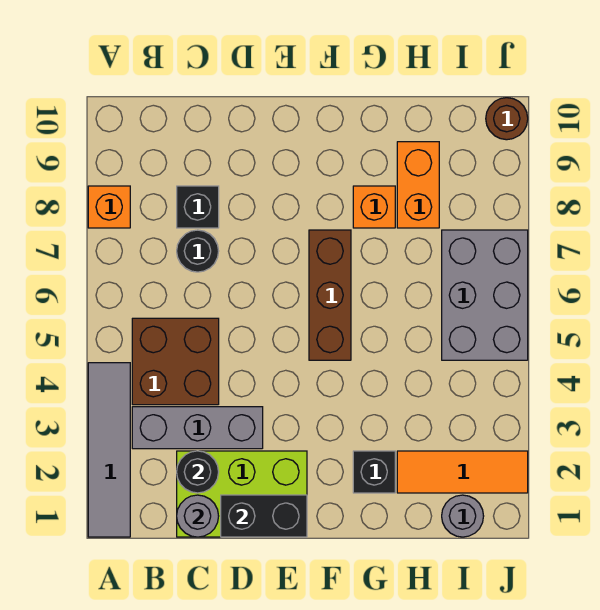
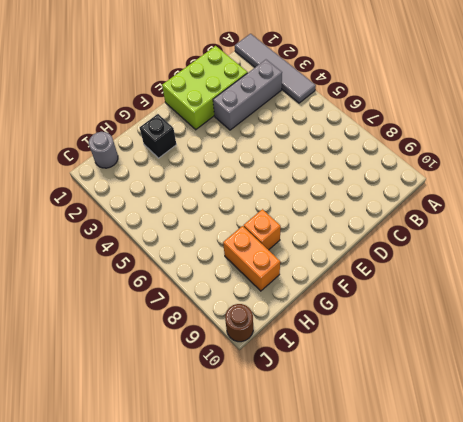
none -> orange brick A8 level 1
none -> brown brick B4:C5 level 1
none -> black round brick C7 level 1

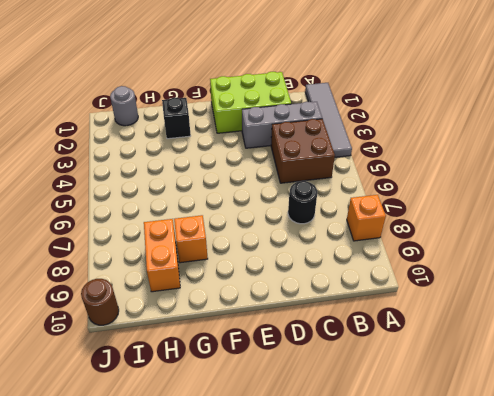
none -> black brick C8 level 1
none -> brown brick F5:F7 level 1
none -> orange tile H2:J2 level 1

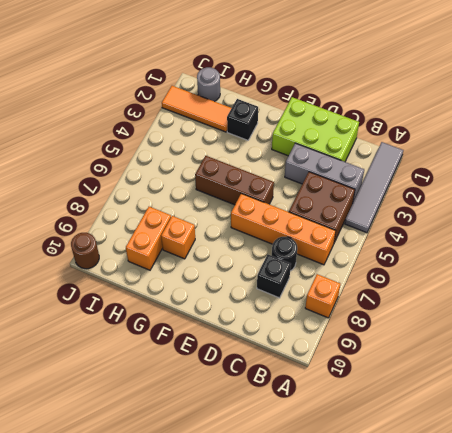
orange brick B6:E6 level 1 -> none
brown brick E5:G5 level 1 -> brown brick F5:F7 level 1
none -> grey brick I5:J7 level 1
none -> grey round brick C1 level 2
none -> black round brick C2 level 2

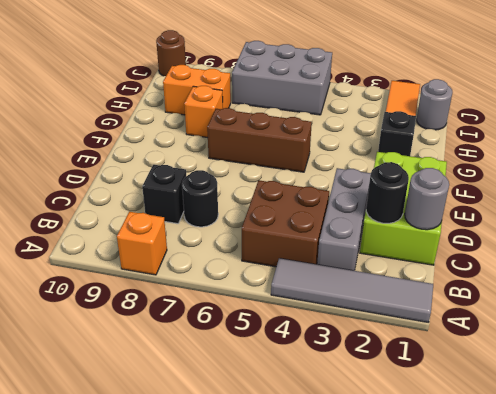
none -> black brick D1:E1 level 2

